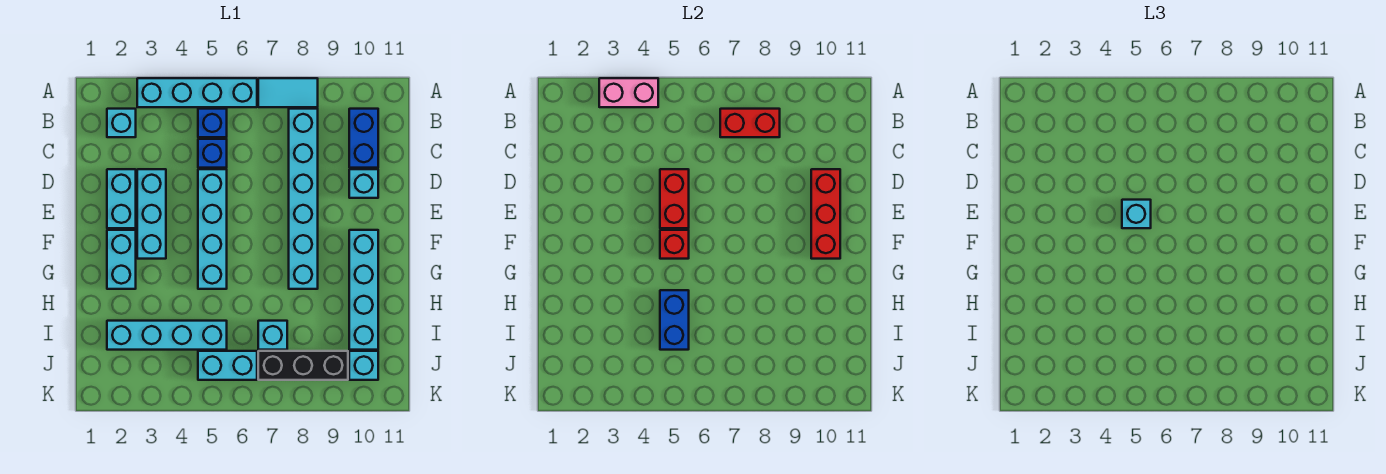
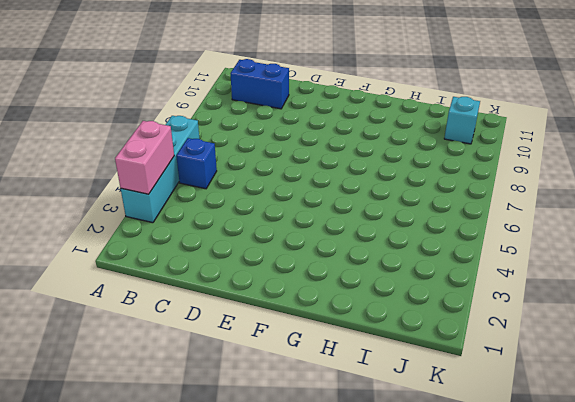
none -> cyan tile A7:A8 level 1
none -> cyan brick B2 level 1
none -> cyan brick B8:G8 level 1

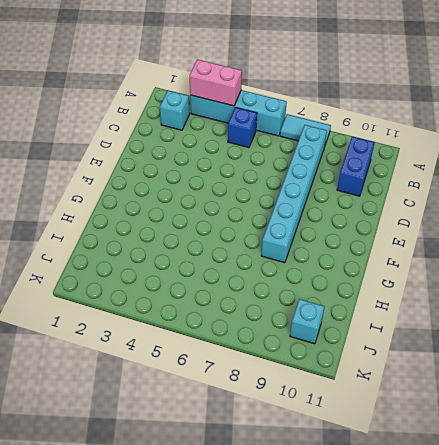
none -> blue brick C5 level 1
none -> cyan brick D2:E2 level 1
none -> cyan brick D3:F3 level 1

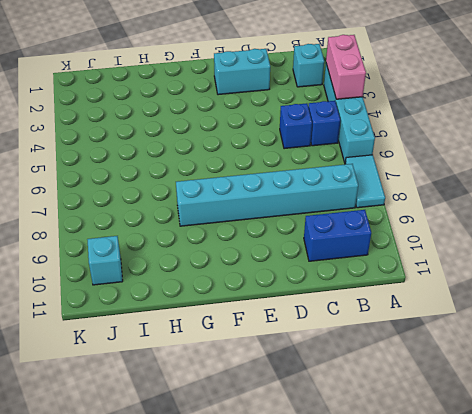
none -> cyan brick D3:F3 level 1
none -> cyan brick D5:G5 level 1
none -> cyan brick D10 level 1

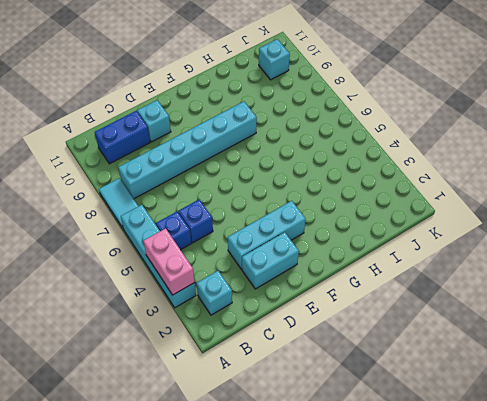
none -> cyan brick D5:G5 level 1
none -> cyan brick F2:G2 level 1
none -> cyan brick F10:I10 level 1

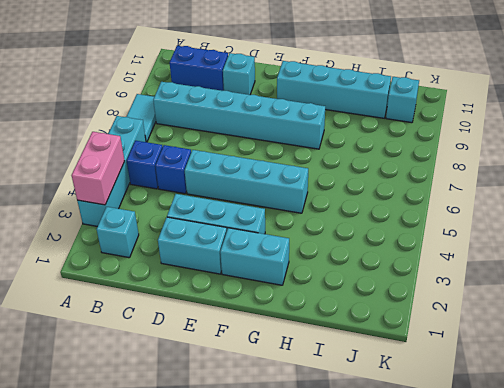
none -> cyan brick I2:I5 level 1
none -> cyan brick I7 level 1
none -> cyan brick J5:J6 level 1

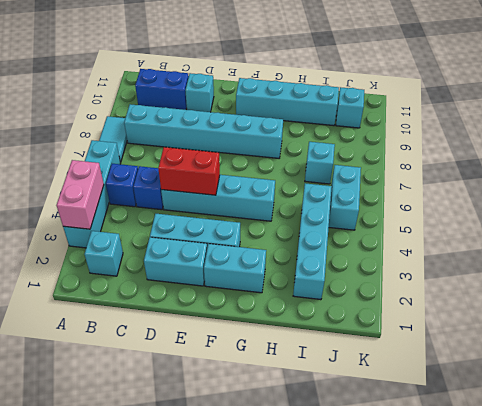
none -> black brick J7:J9 level 1
none -> red brick B7:B8 level 2
none -> red brick D10:F10 level 2

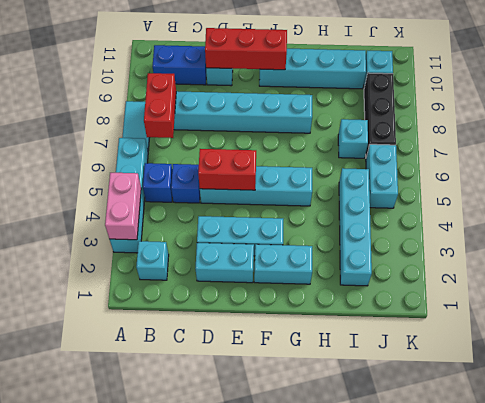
none -> red brick F5 level 2
none -> blue brick H5:I5 level 2
none -> cyan brick E5 level 3

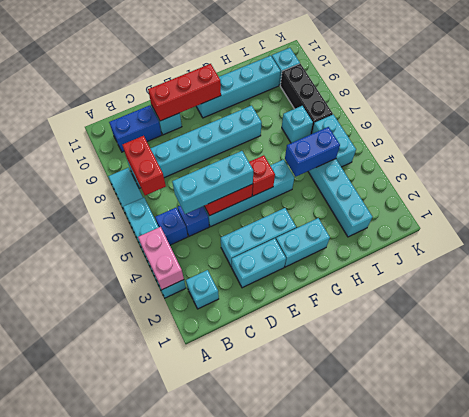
cyan brick C5:E5 level 3 -> cyan brick E5 level 3

